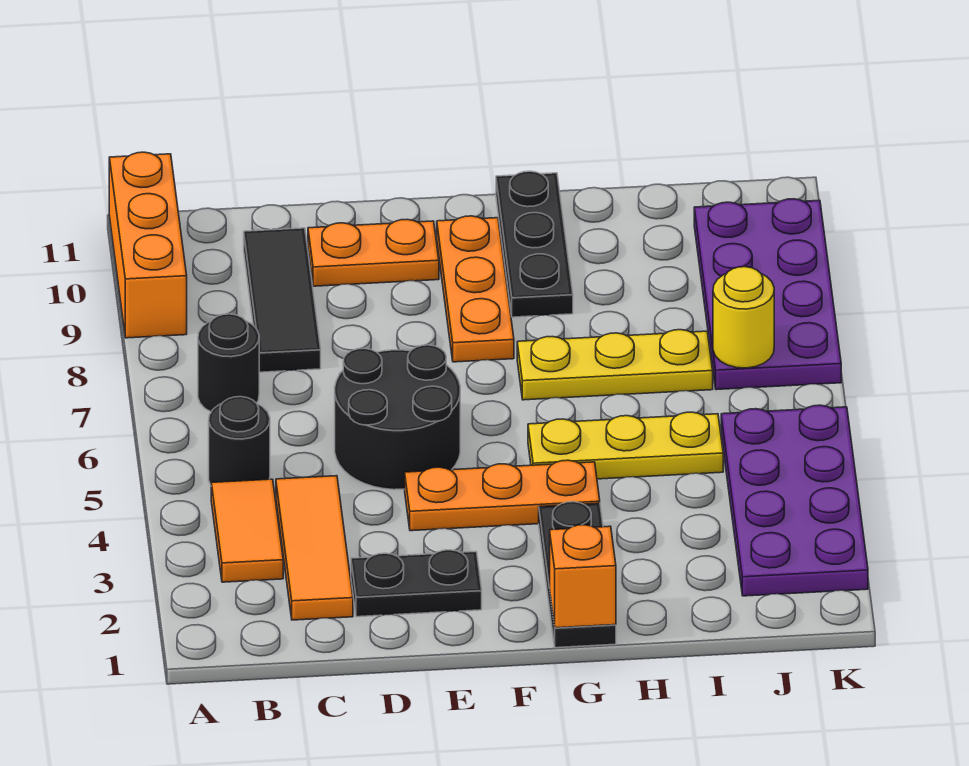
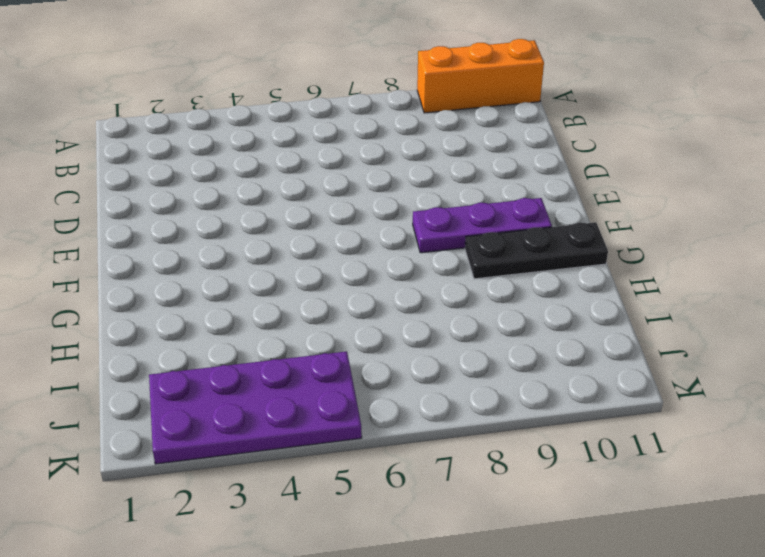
purple plate F8:F10 level 1 -> orange plate F8:F10 level 1
none -> orange tile B3:B4 level 1
none -> black round brick B5 level 1
none -> black round brick B7 level 1

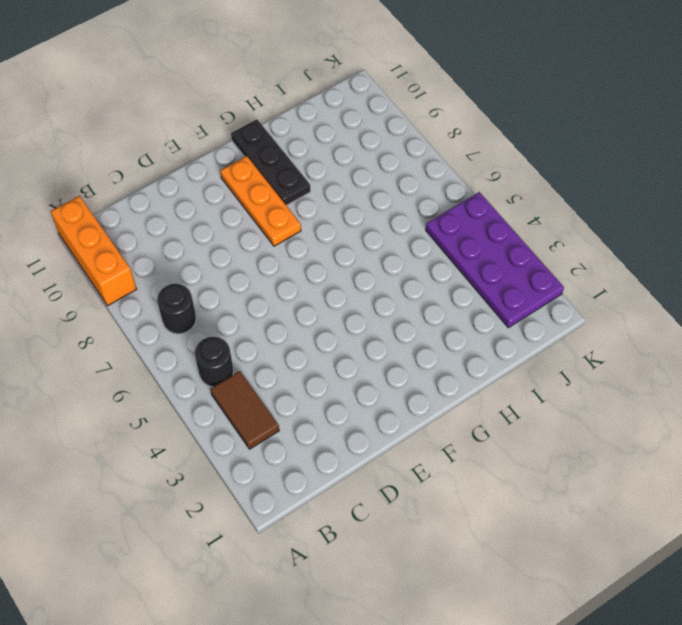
brown tile B3:B4 level 1 -> orange tile B3:B4 level 1
none -> orange tile C2:C4 level 1
none -> black tile C8:C10 level 1
none -> black plate D2:E2 level 1

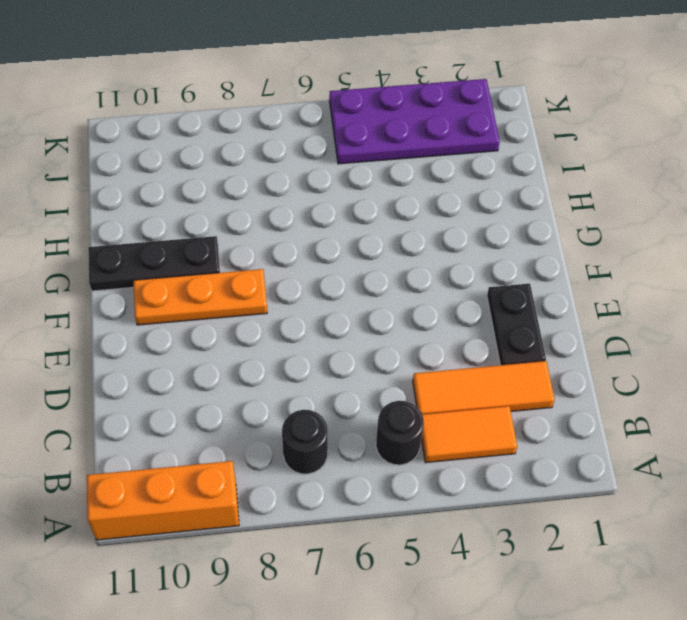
none -> black tile C8:C10 level 1
none -> black round brick D5:E6 level 1
none -> orange plate D10:E10 level 1

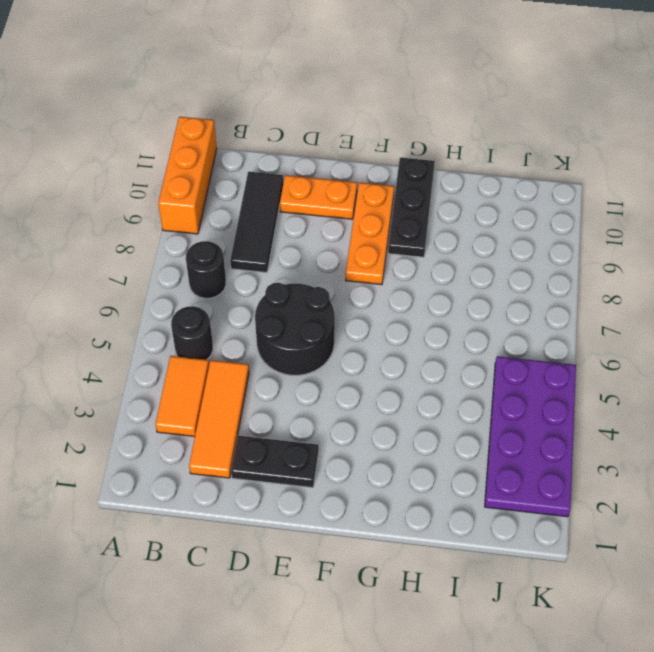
none -> orange plate E4:G4 level 1
none -> black plate G1:G3 level 1
none -> yellow plate G5:I5 level 1

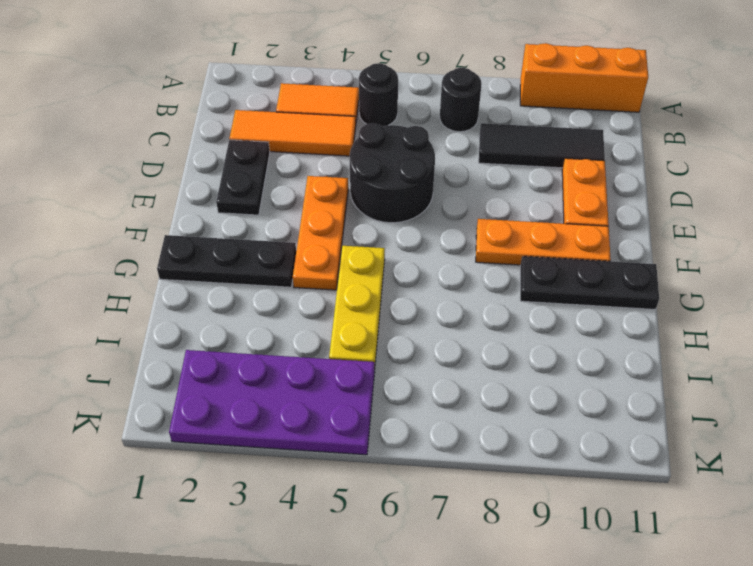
none -> yellow plate G7:I7 level 1
none -> purple plate J7:K10 level 1
none -> orange brick G1 level 2

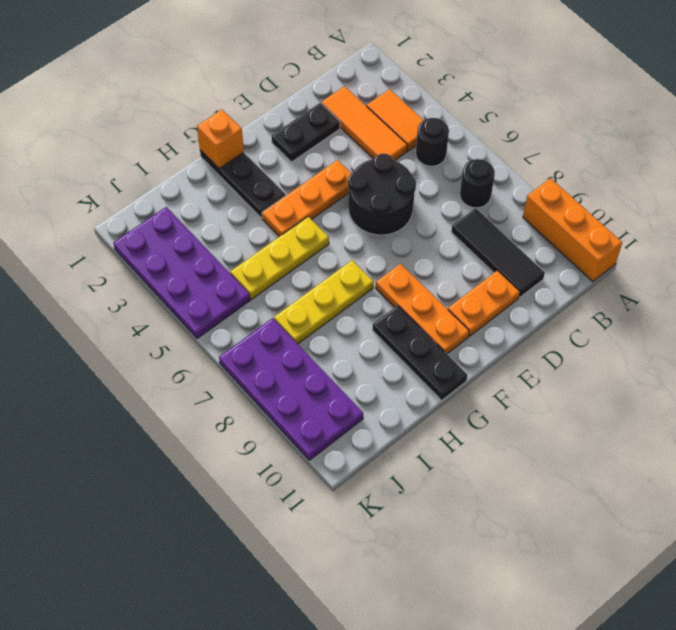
none -> yellow round brick J7 level 2

